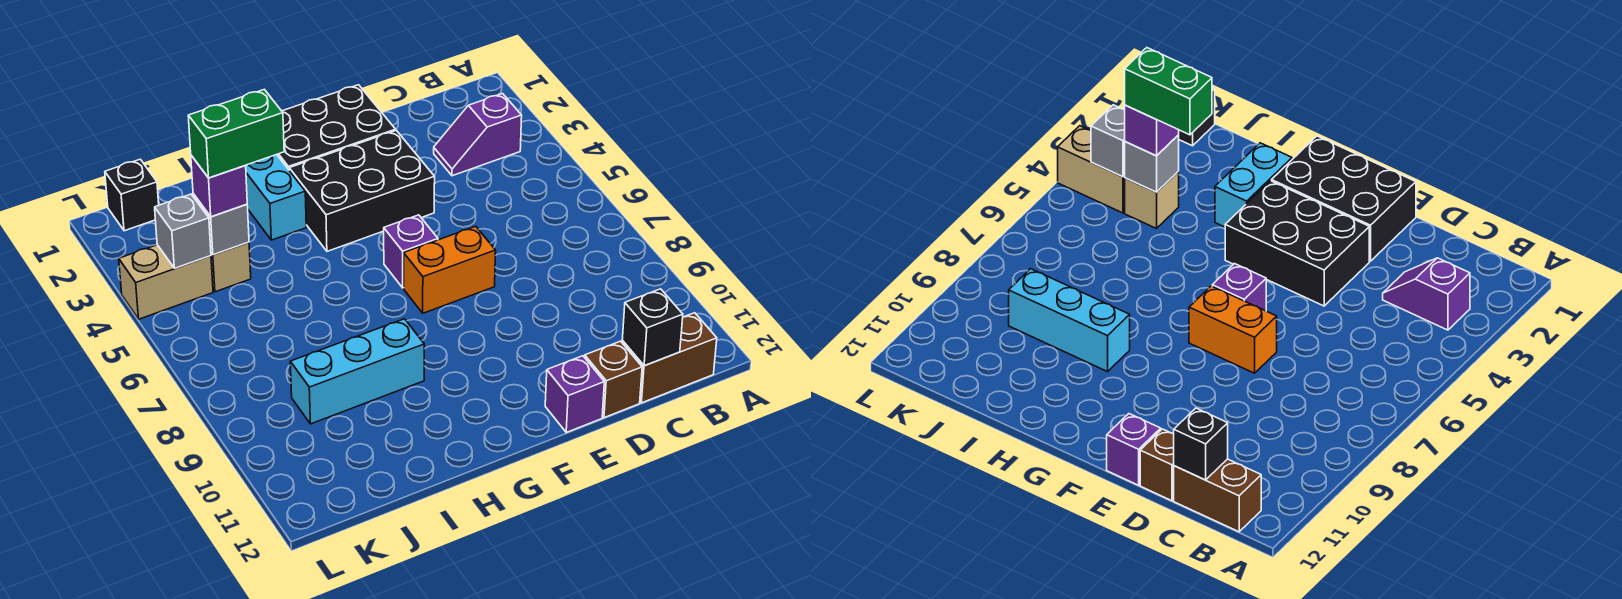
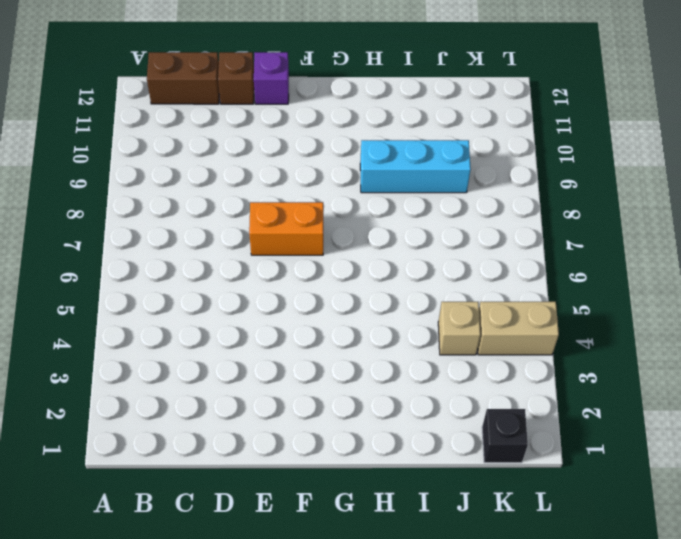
none -> purple slope B3:C3 level 1 top B
none -> black brick E1:G2 level 1
none -> black brick E3:G4 level 1

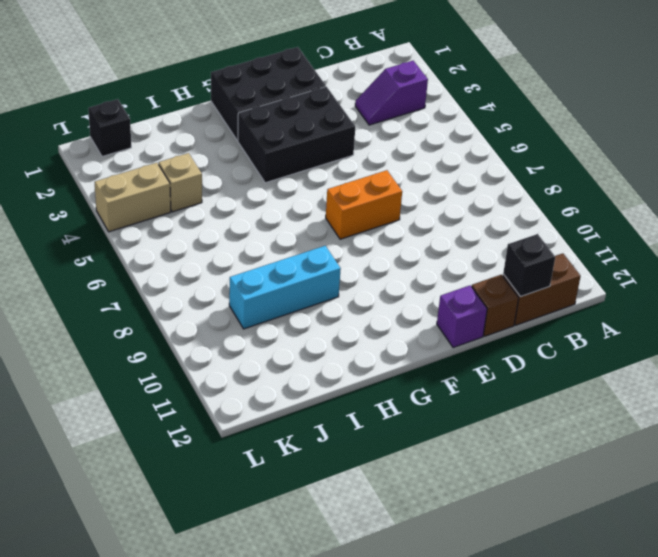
none -> purple brick F6 level 1
none -> cyan brick H2:H3 level 1
none -> grey brick J4 level 2

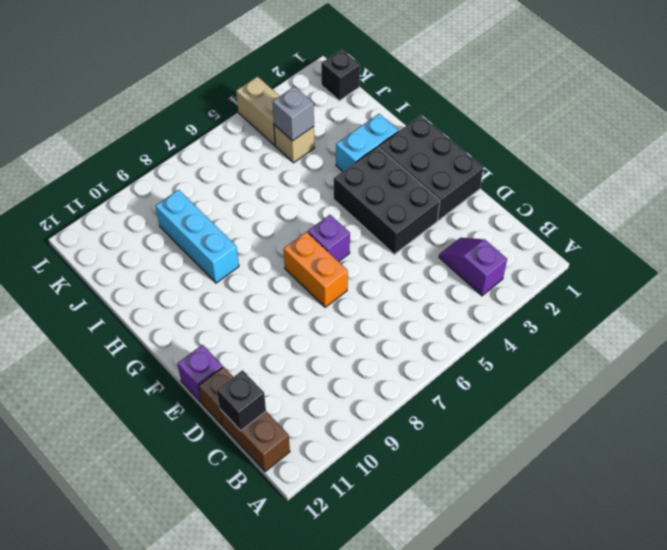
none -> grey brick K4 level 2
none -> purple brick J4 level 3
none -> green brick I4:J4 level 4

